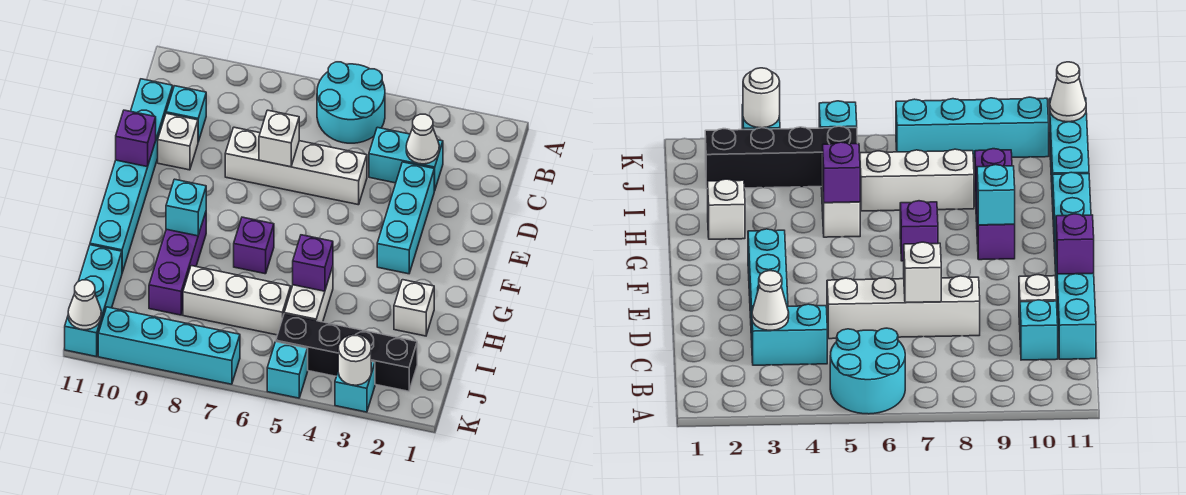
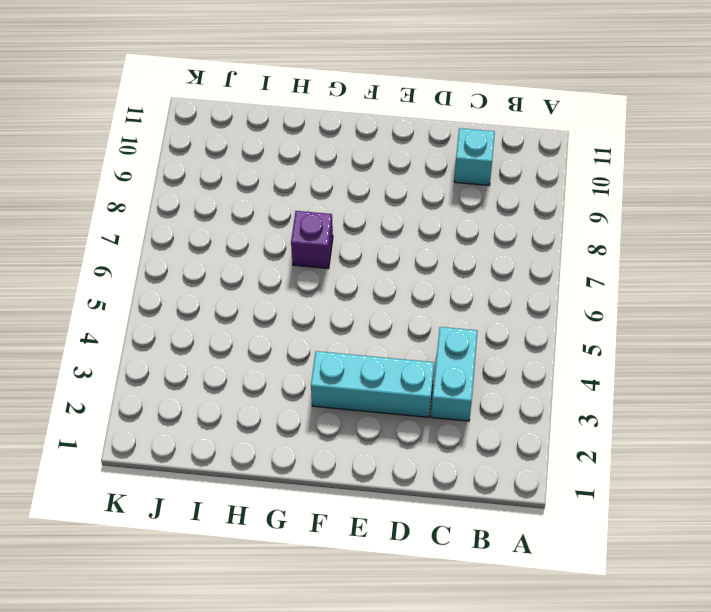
none -> cyan round brick A5:B6 level 1
none -> cyan brick C11:H11 level 1
none -> white brick D5:D8 level 1

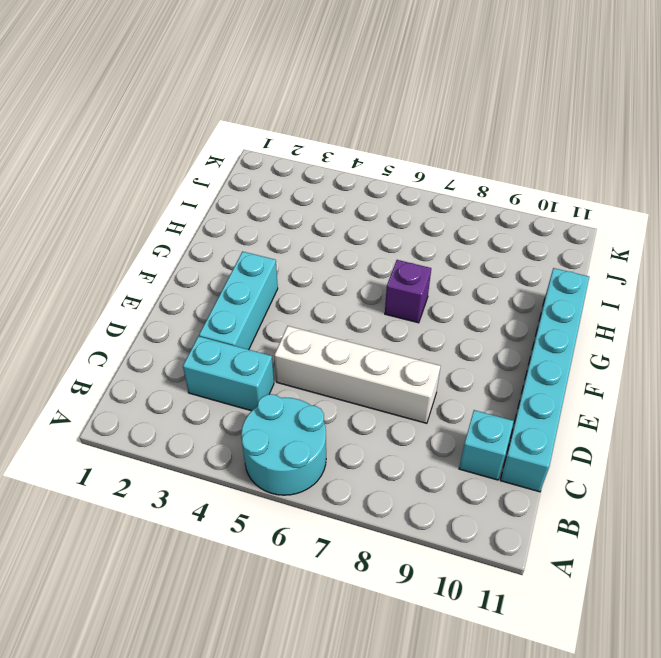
none -> white brick D10 level 1
none -> purple brick G9:I9 level 1
none -> white brick H2 level 1

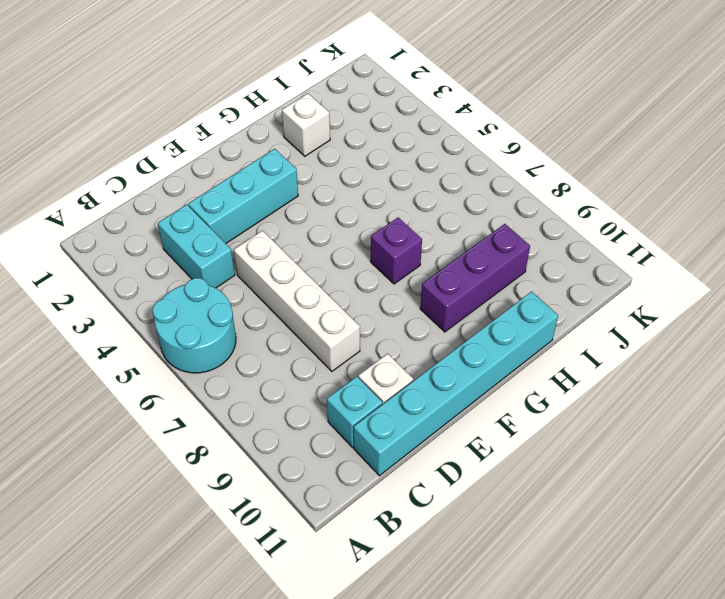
none -> white brick H5:I5 level 1
none -> white brick I6:I8 level 1
none -> cyan brick I11:K11 level 1

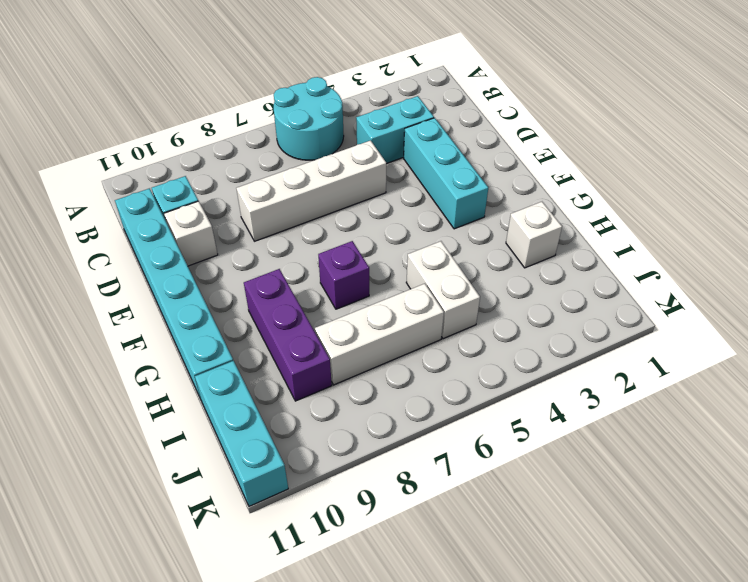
none -> black brick J2:J5 level 1
none -> cyan brick K3 level 1
none -> cyan brick K5 level 1

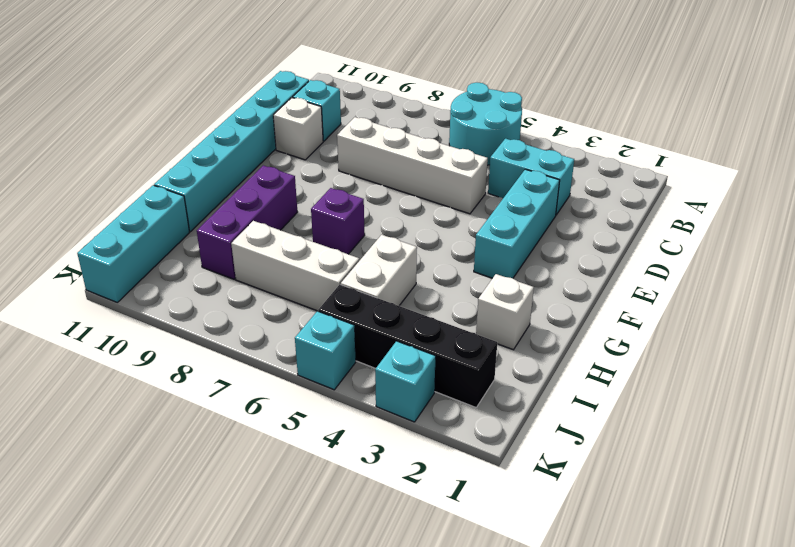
none -> cyan brick K7:K10 level 1
none -> white cone C3 level 2
none -> white brick D7 level 2

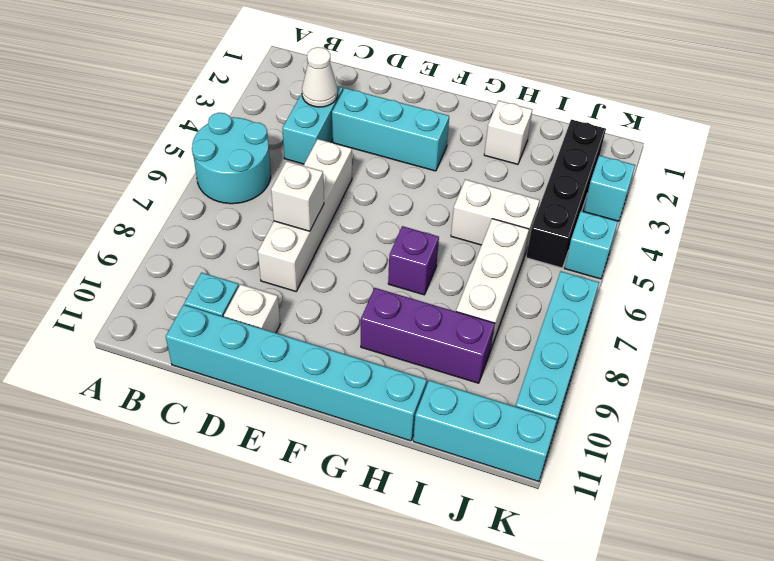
none -> purple brick E11 level 2
none -> cyan brick G9 level 2
none -> purple brick H5 level 2

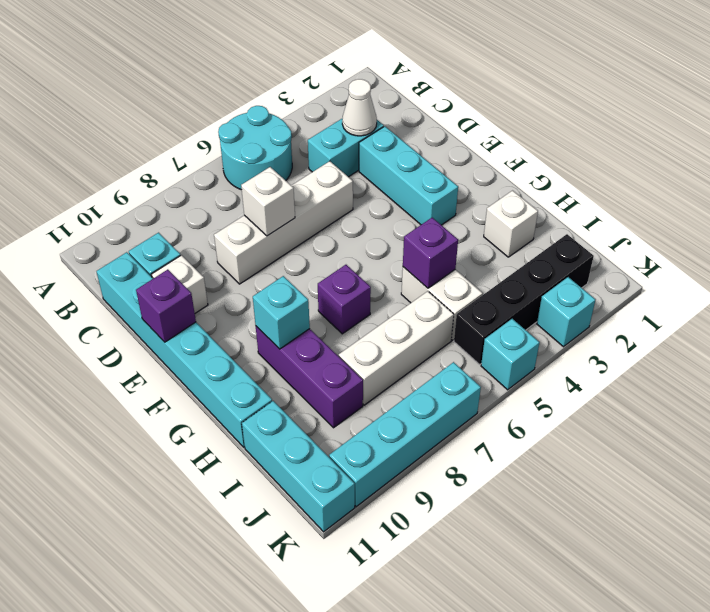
none -> white round brick K3 level 2
none -> white cone K11 level 2

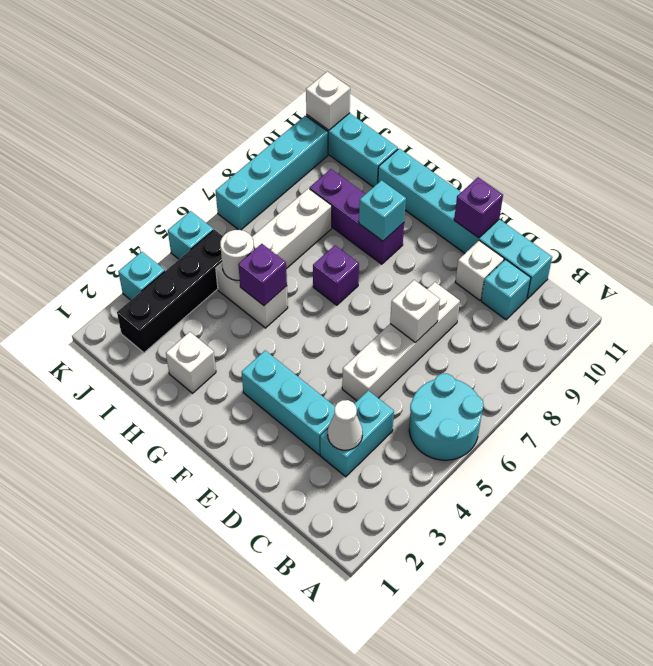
white round brick I5 level 2 -> white round brick K3 level 2
white brick K11 level 2 -> white cone K11 level 2

